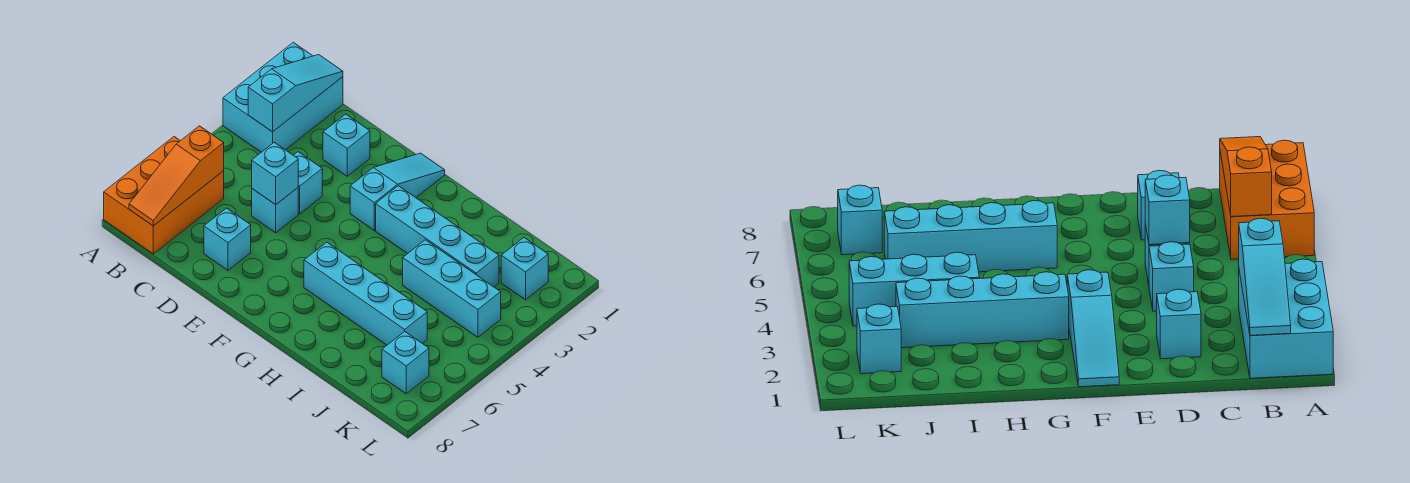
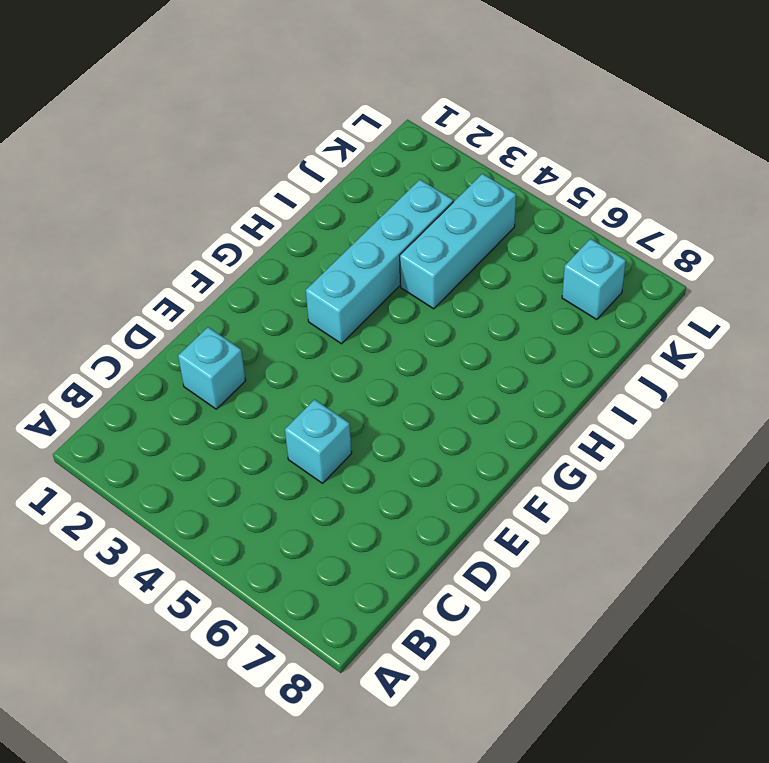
none -> cyan brick A1:B3 level 1
none -> orange brick A6:B8 level 1
none -> cyan brick D4 level 1

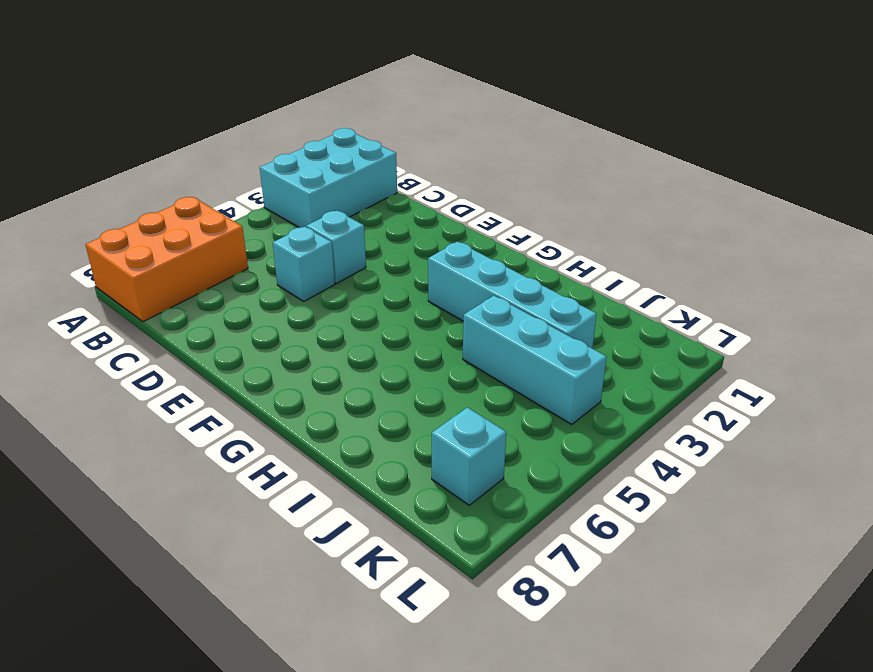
none -> cyan brick D2 level 1
none -> cyan brick D7 level 1
none -> cyan slope F1:F3 level 1 top 3

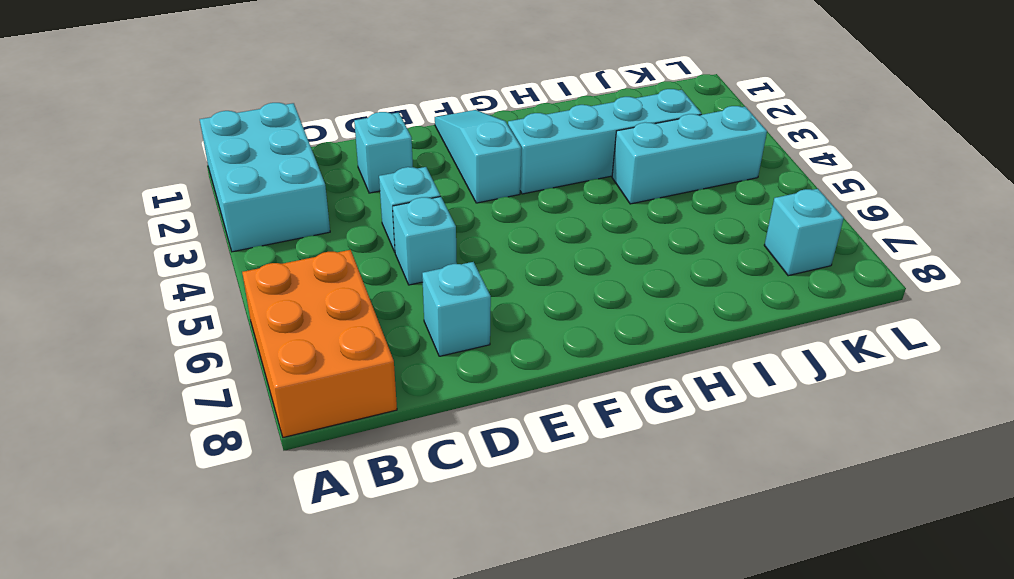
none -> cyan brick G6:J6 level 1
none -> cyan brick K2 level 1
none -> cyan slope B1:B3 level 2 top 3

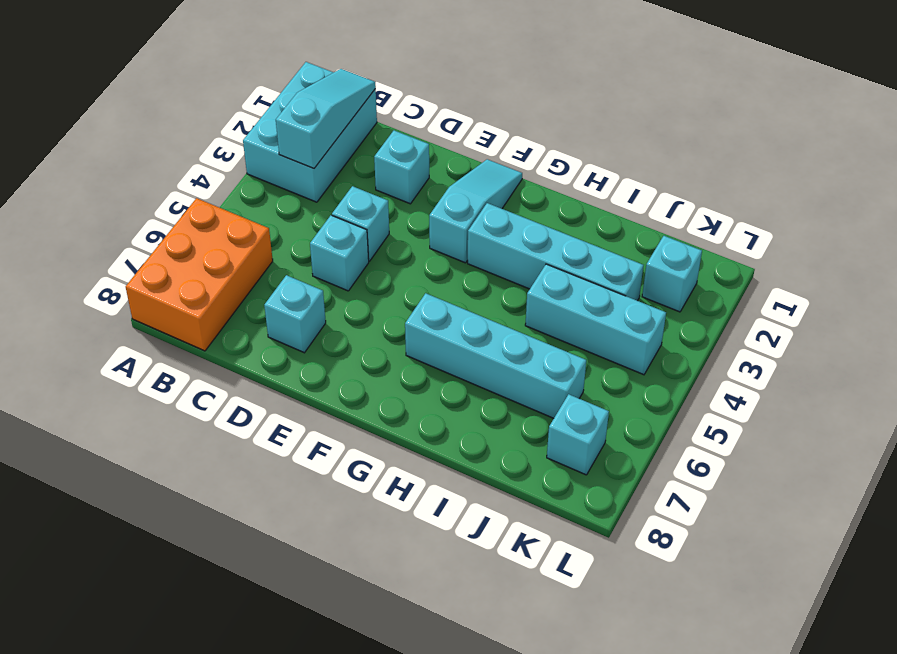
none -> orange slope B6:B8 level 2 top 6
none -> cyan brick D5 level 2

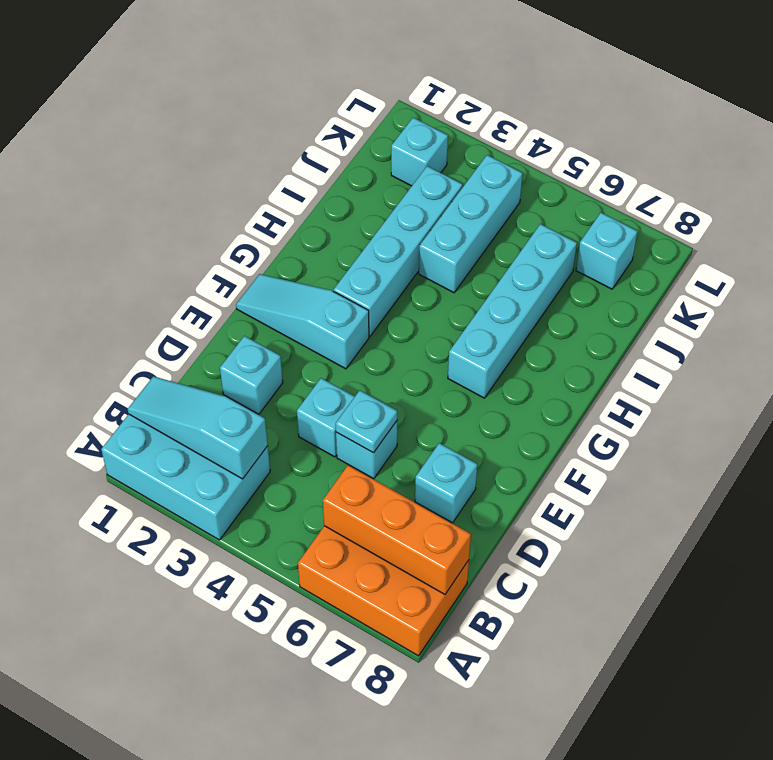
orange brick B6:B8 level 2 -> orange slope B6:B8 level 2 top 6
cyan plate D5 level 2 -> cyan brick D5 level 2

